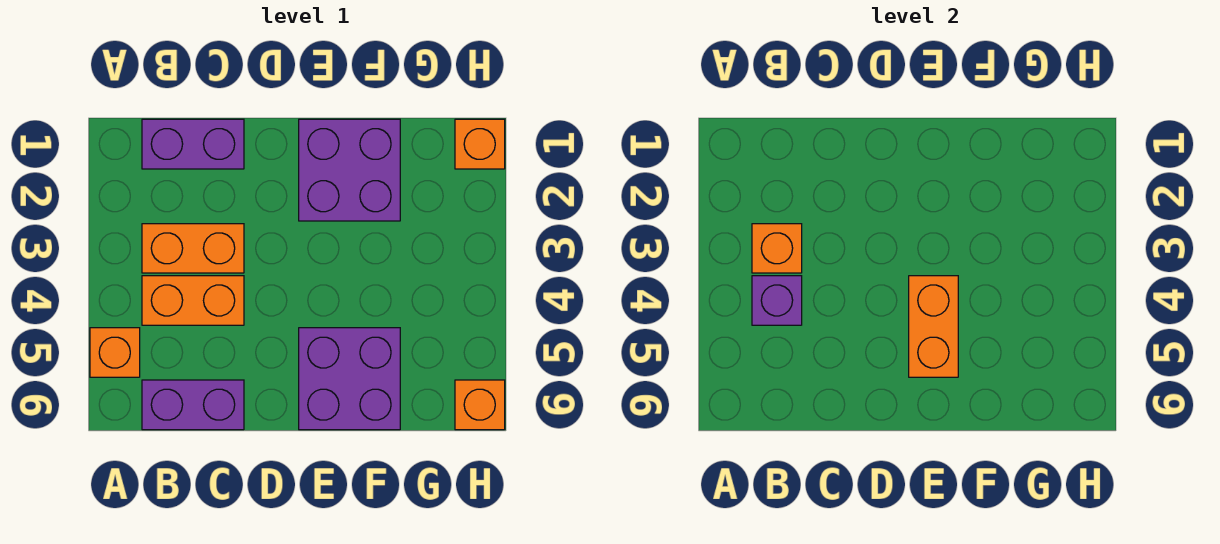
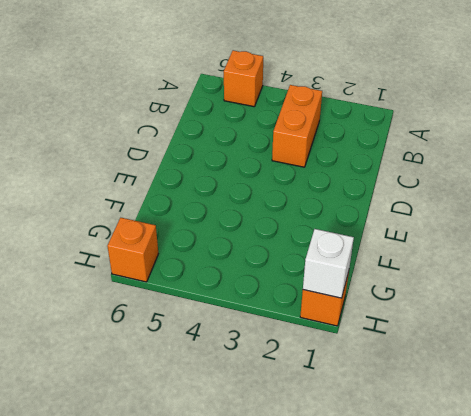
white brick H1 level 2 -> none
none -> purple brick B1:C1 level 1
none -> orange brick B4:C4 level 1
none -> purple brick B6:C6 level 1

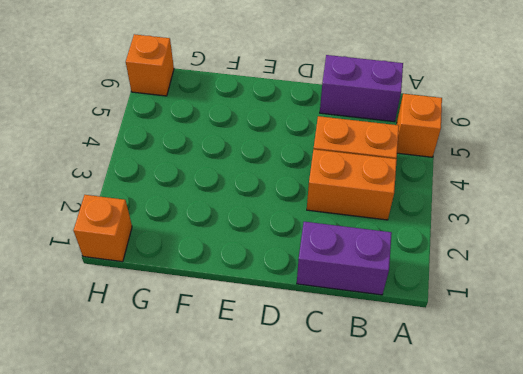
none -> purple brick E1:F2 level 1
none -> purple brick E5:F6 level 1
none -> orange brick B3 level 2

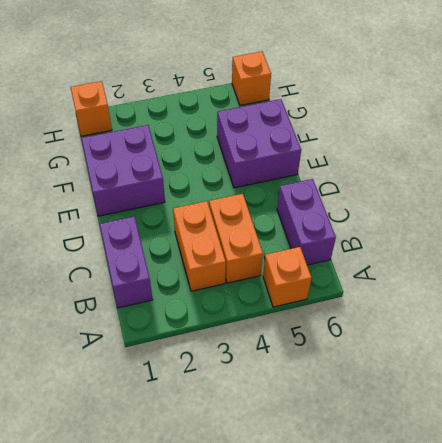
none -> orange brick B3 level 2
none -> purple brick B4 level 2
none -> orange brick E4:E5 level 2

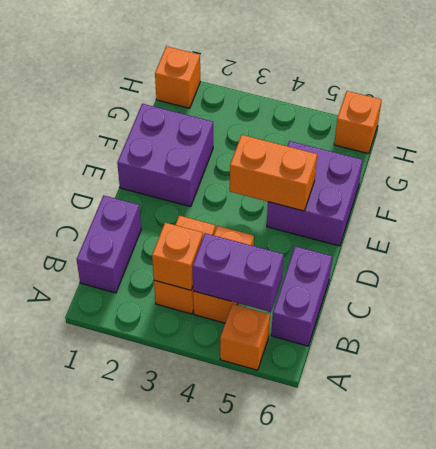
purple brick B4:B5 level 2 -> purple brick B4 level 2

